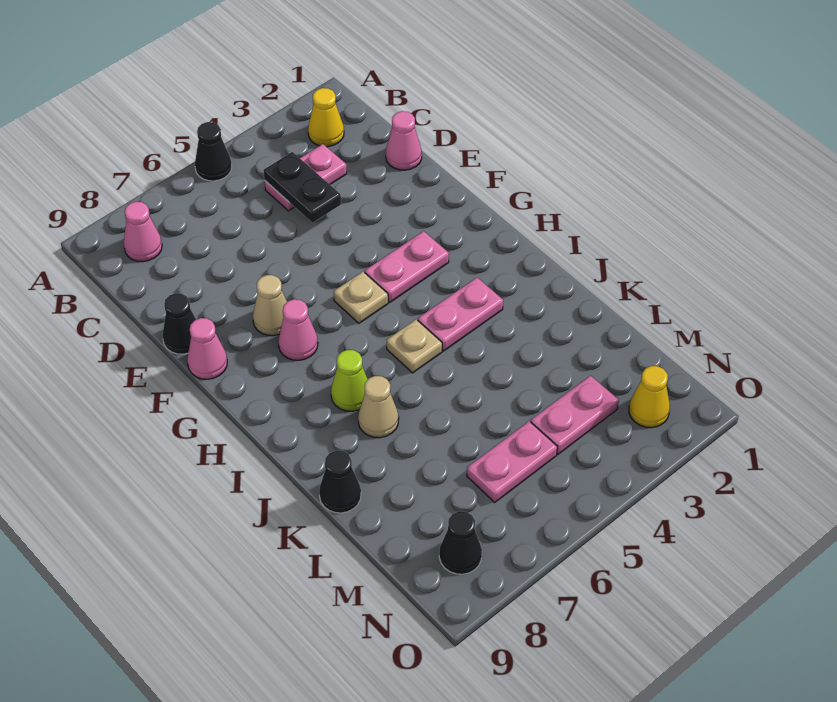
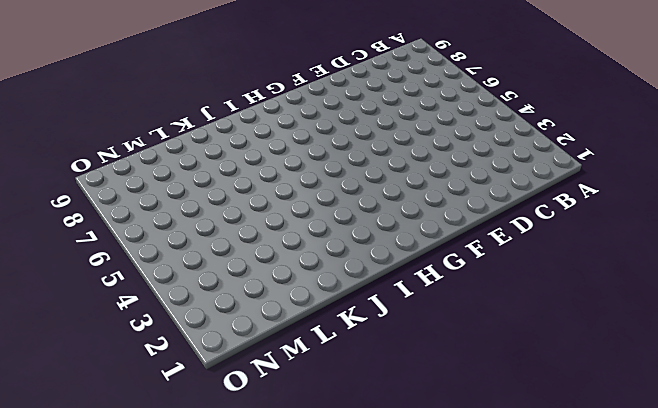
none -> black cone A5 level 1
none -> yellow cone B2 level 1
none -> pink cone B8 level 1

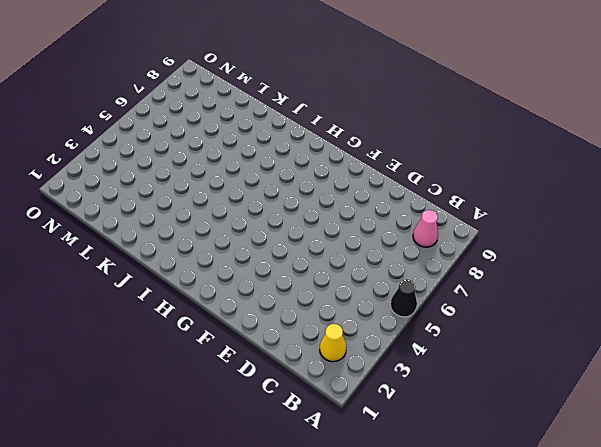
none -> pink plate C3:C4 level 1
none -> pink cone D1 level 1
none -> black cone E9 level 1

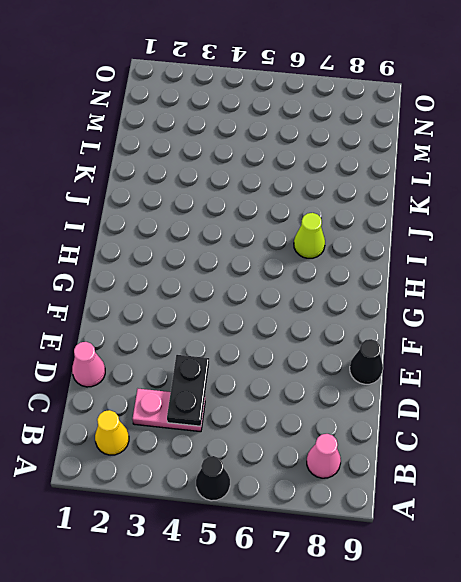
none -> tan cone F7 level 1
none -> pink cone F9 level 1
none -> pink plate G3:G4 level 1

